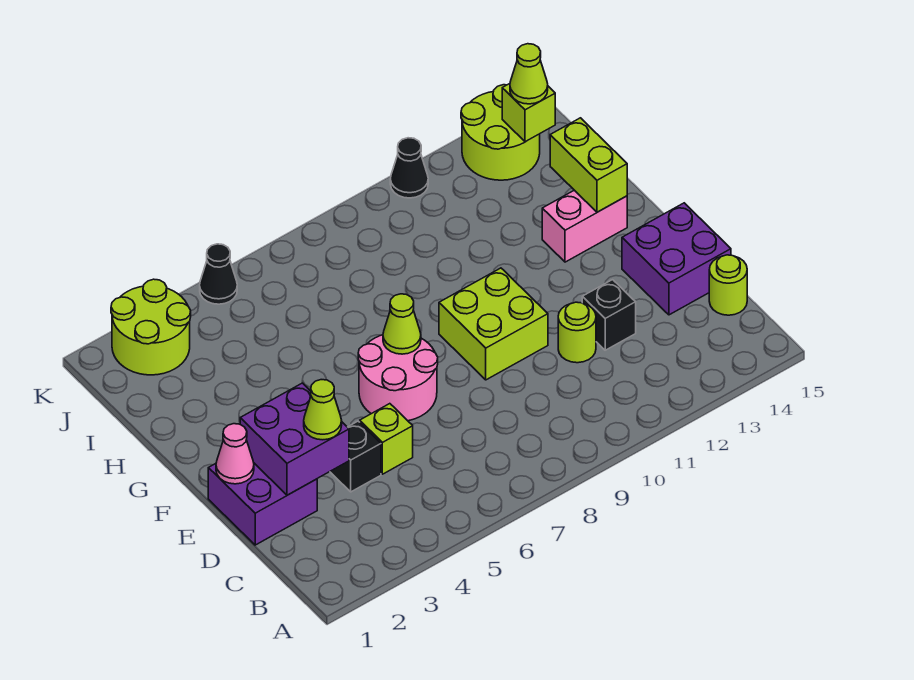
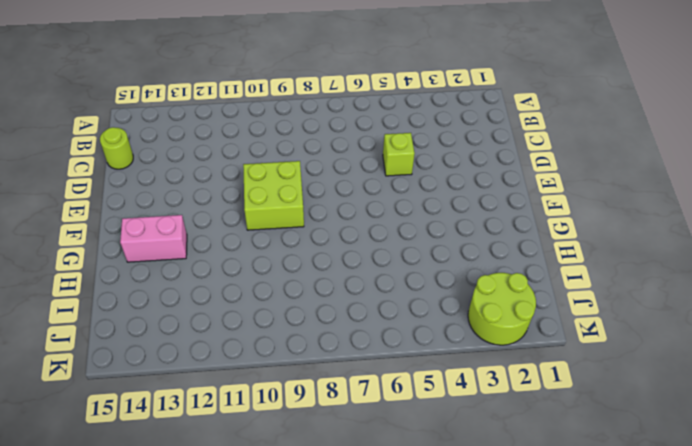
none -> purple brick D1:E2 level 1
none -> black brick D4 level 1
none -> lime round brick D11 level 1

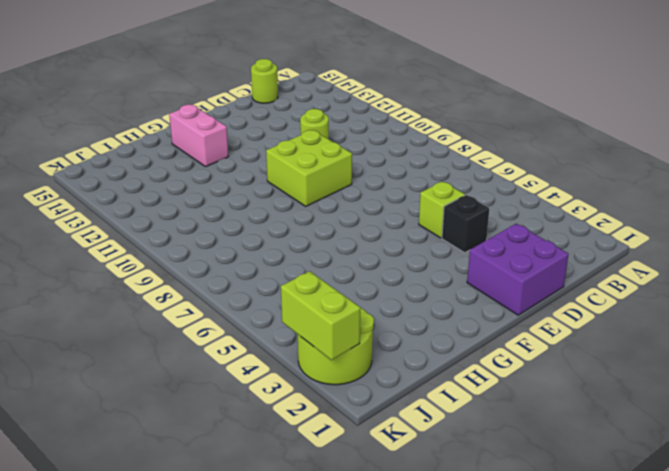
lime brick K2:K3 level 2 -> lime brick G14:H14 level 2
none -> black brick D12 level 1
none -> purple brick D14:E15 level 1
none -> pink round brick E6:F7 level 1

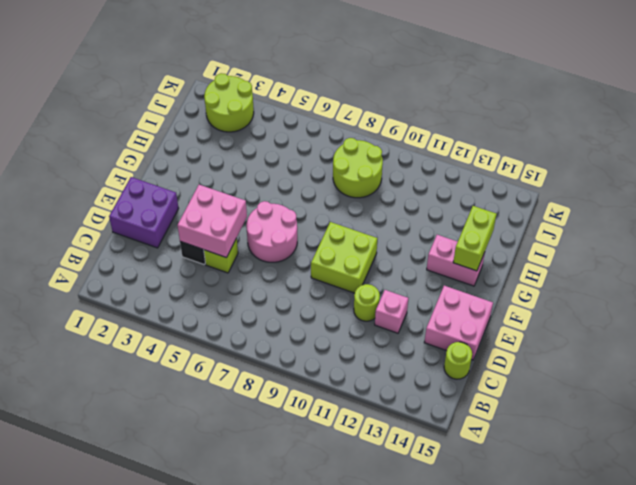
pink brick D4:E5 level 2 -> none
pink brick D12 level 1 -> black brick D12 level 1
pink brick D14:E15 level 1 -> purple brick D14:E15 level 1
lime round brick I8:J9 level 1 -> lime round brick J13:K14 level 1
none -> black cone K5 level 1
none -> black cone K11 level 1
none -> purple brick D2:E3 level 2

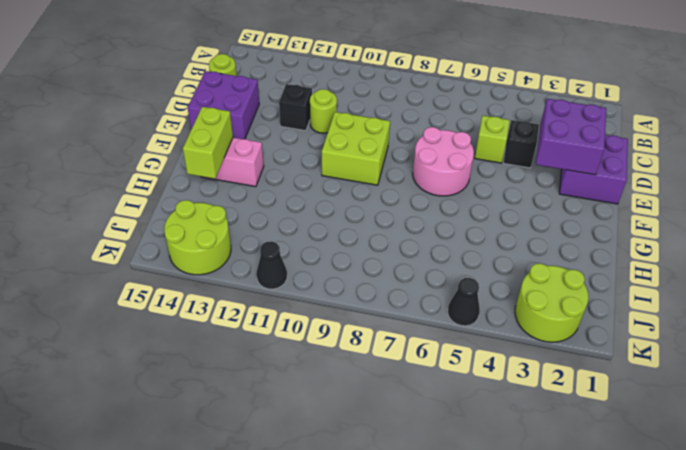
none -> pink cone E1 level 2
none -> lime cone F7 level 2
none -> lime brick J14 level 2

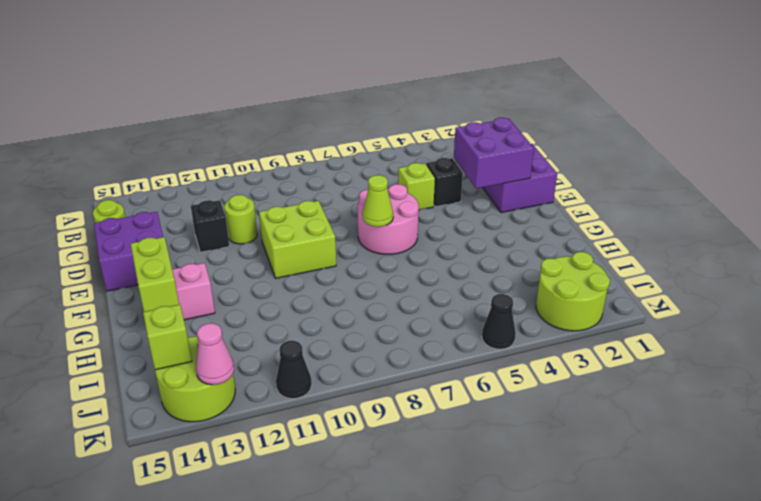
pink cone K13 level 2 -> pink cone E1 level 2
none -> lime cone D3 level 3
none -> lime cone J14 level 3

